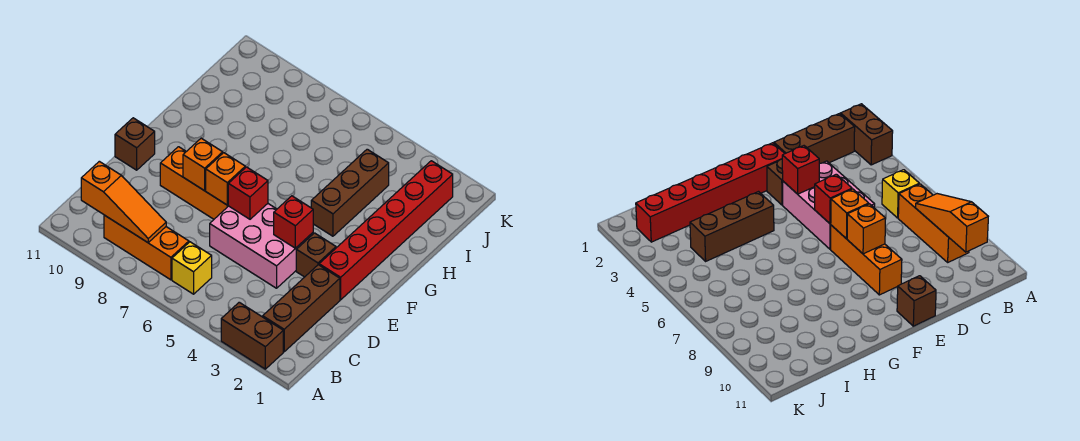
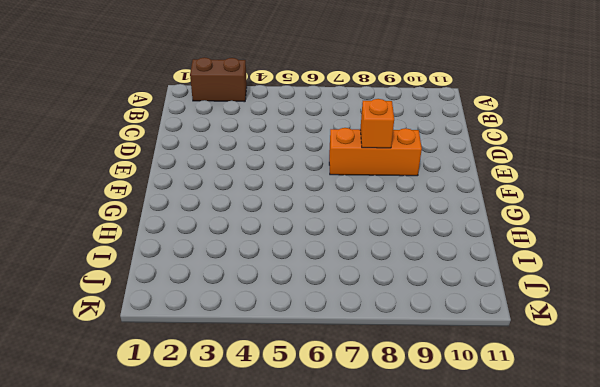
none -> brown brick B2:D2 level 1
none -> yellow brick B6 level 1
none -> orange brick B7:B9 level 1

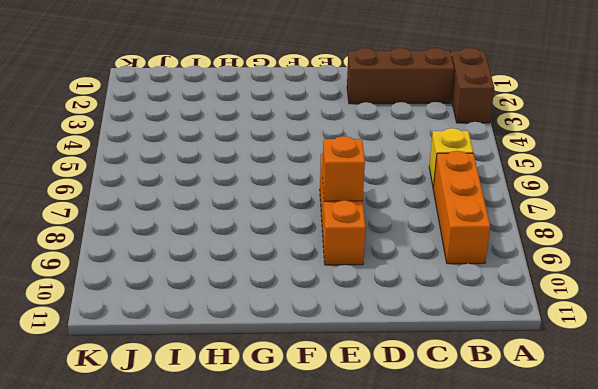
none -> pink brick D4:E6 level 1
none -> red brick E2:J2 level 1
none -> brown brick E3 level 1

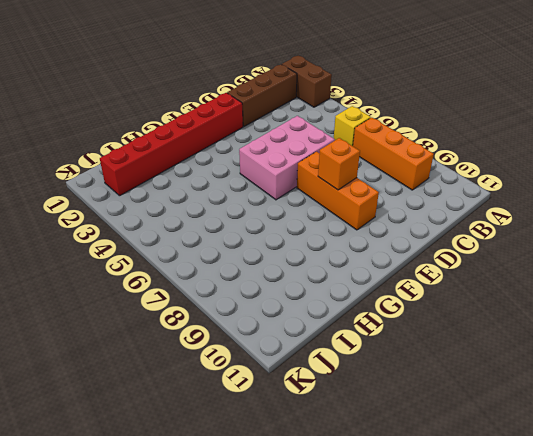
pink brick D5:F6 level 1 -> pink brick D4:E6 level 1
none -> brown brick E3 level 1
none -> brown brick E11 level 1
none -> brown brick G4:I4 level 1

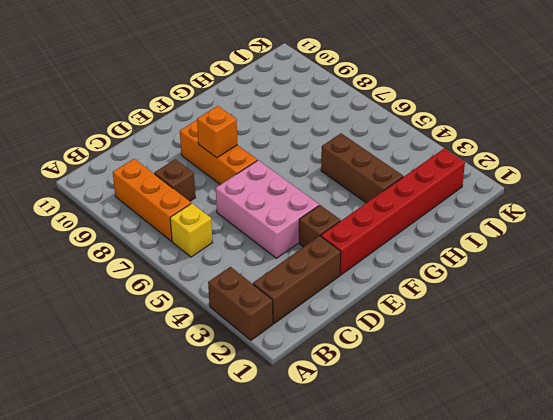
brown brick C8 level 1 -> brown brick E11 level 1
brown brick H3:H5 level 1 -> brown brick G4:I4 level 1
none -> orange slope B8:B10 level 2 top 10
none -> red brick E4 level 2
none -> red brick E6 level 2

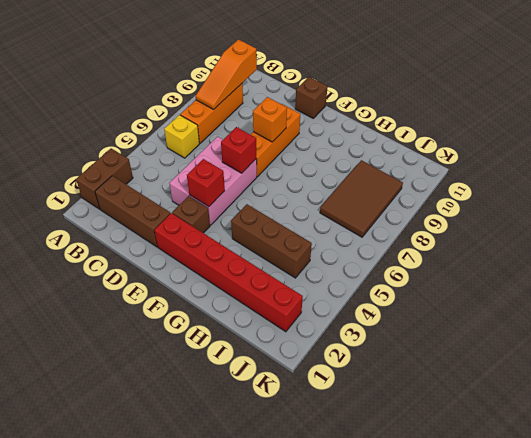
brown tile I7:J9 level 1 -> none
none -> orange brick E7 level 2

